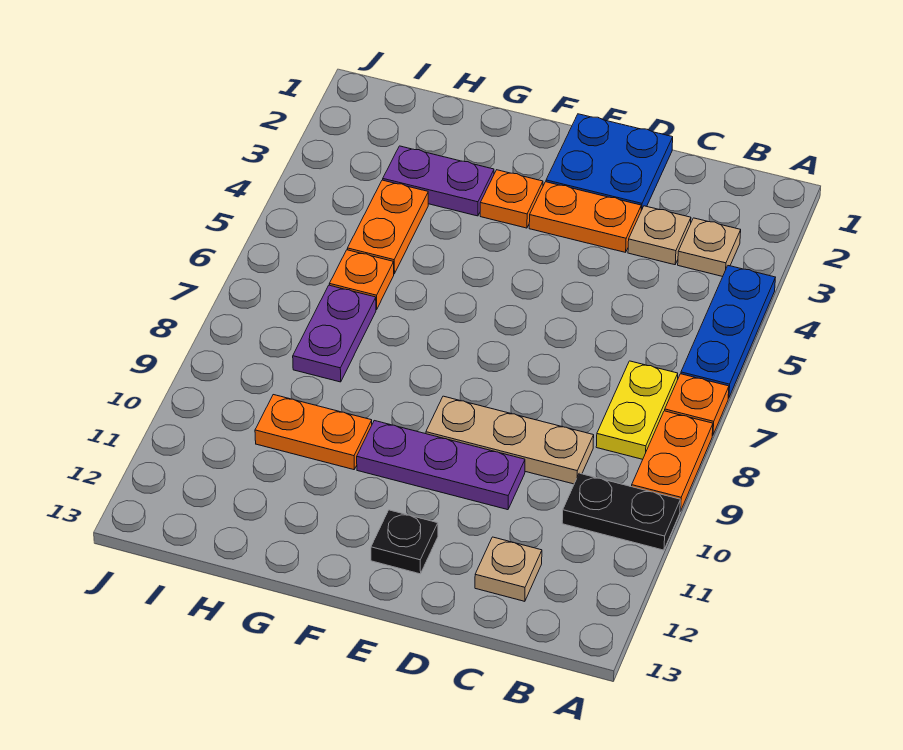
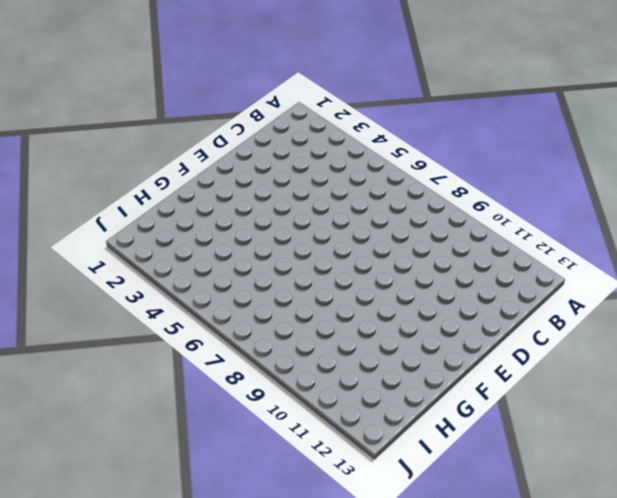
none -> blue plate A4:A6 level 1
none -> orange plate A7 level 1
none -> orange plate A8:A9 level 1

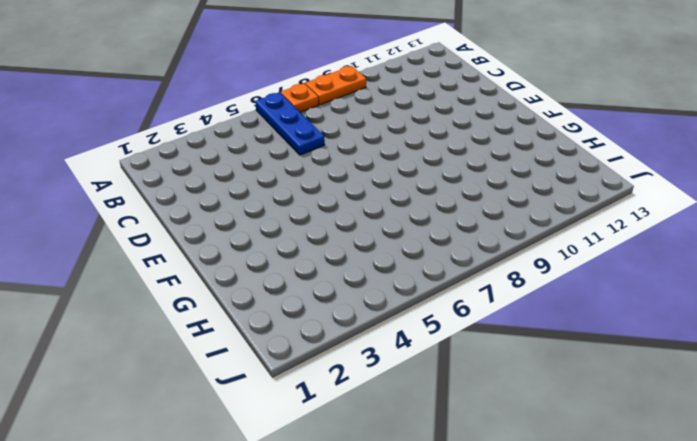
blue plate A6:C6 level 1 -> blue plate A4:A6 level 1
none -> black plate A10:B10 level 1
none -> tan plate B3 level 1
none -> yellow plate B7:B8 level 1

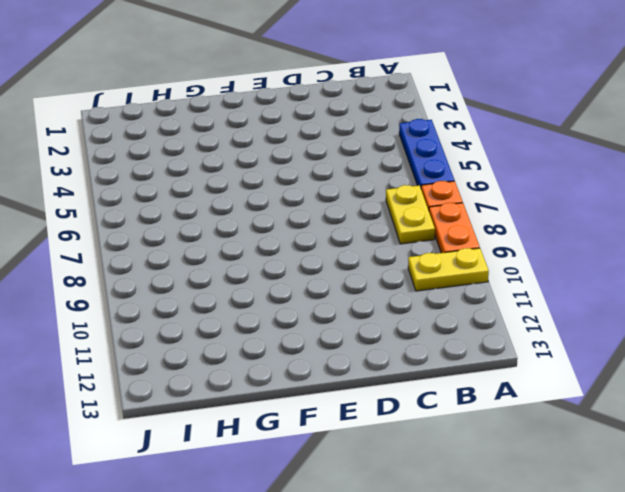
yellow plate A10:B10 level 1 -> black plate A10:B10 level 1
none -> tan plate B3 level 1
none -> tan plate C3 level 1
none -> tan plate C9:E9 level 1

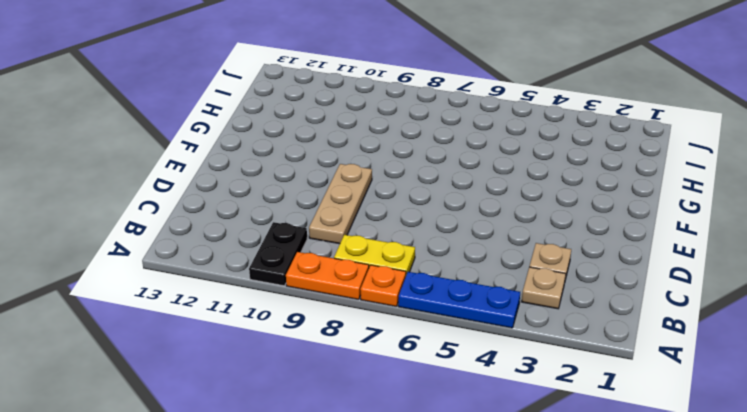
none -> tan plate C12 level 1
none -> blue plate D1:E2 level 1
none -> orange plate D3:E3 level 1

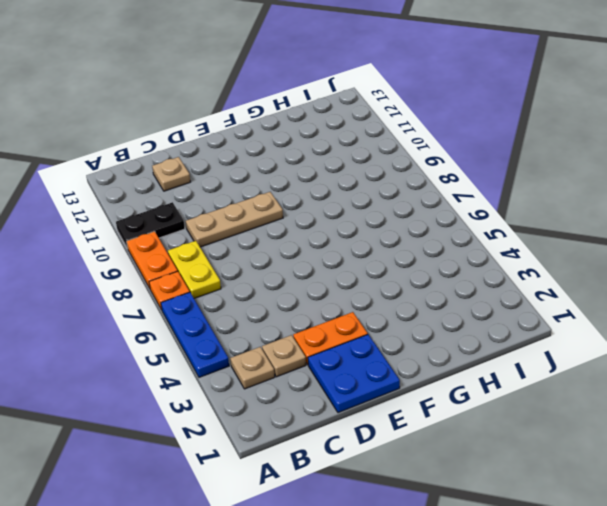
none -> purple plate D10:F10 level 1
none -> black plate E12 level 1
none -> orange plate F3 level 1

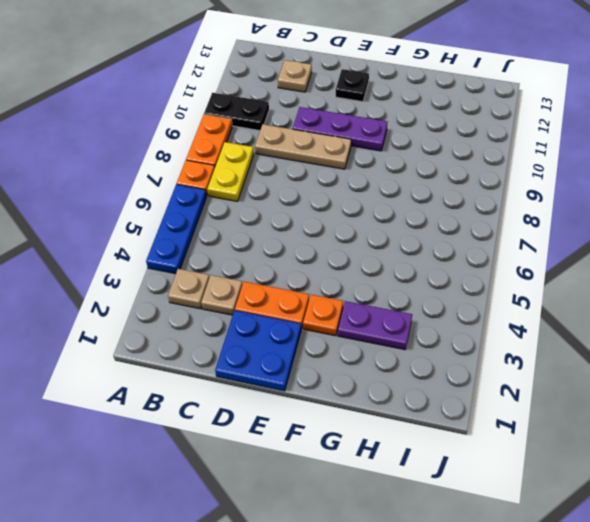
none -> orange plate G10:H10 level 1
none -> orange plate H4:H5 level 1
none -> orange plate H6 level 1

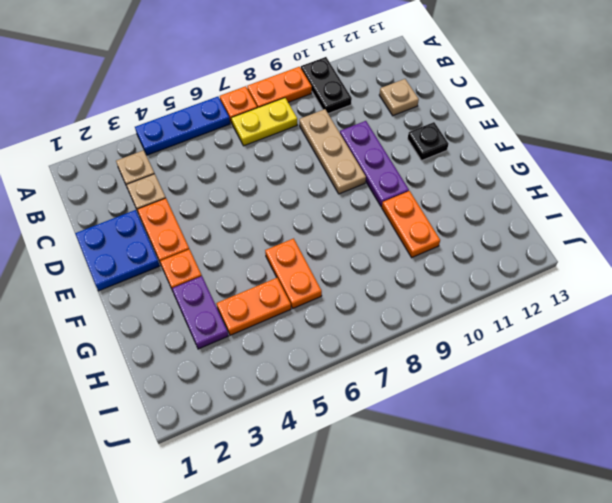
orange plate G6:H6 level 1 -> orange plate H6 level 1
none -> purple plate H7:H8 level 1

